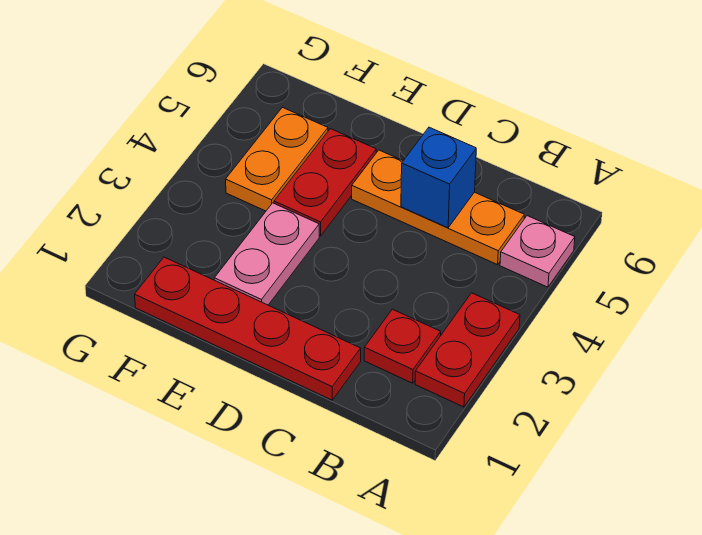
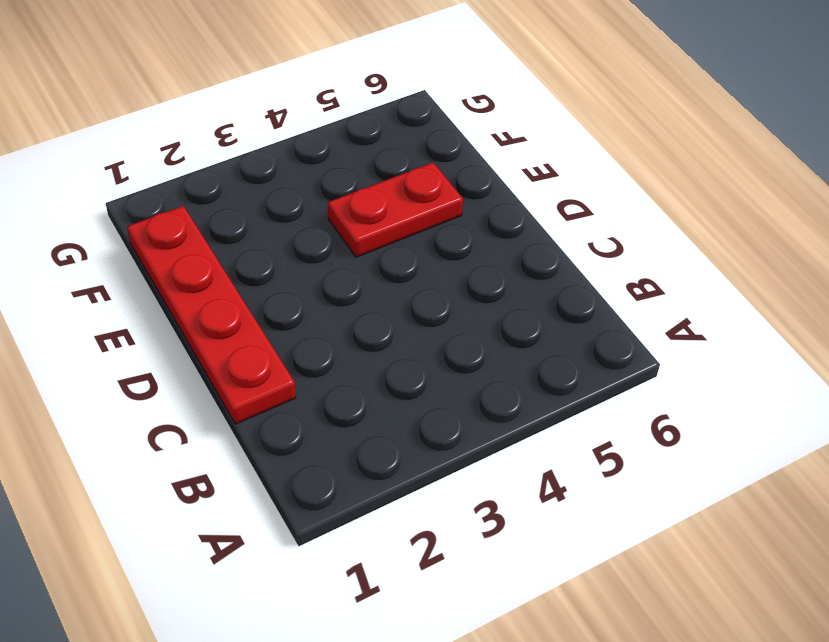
none -> red plate A2:A3 level 1
none -> pink plate A5 level 1

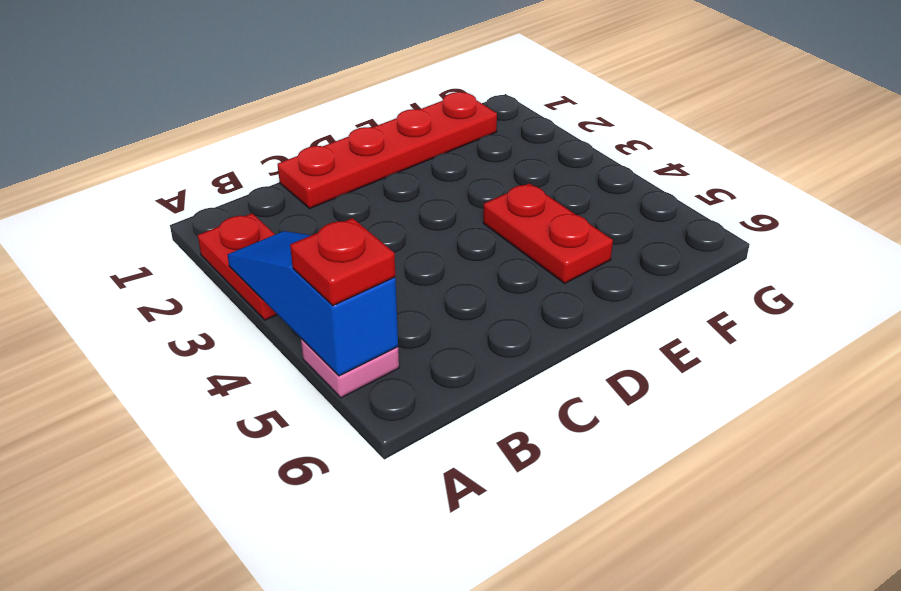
blue slope A3:A5 level 2 top 5 -> none
red plate A5 level 3 -> red plate B2 level 1
none -> orange plate B5:D5 level 1
none -> pink plate E2:E3 level 1

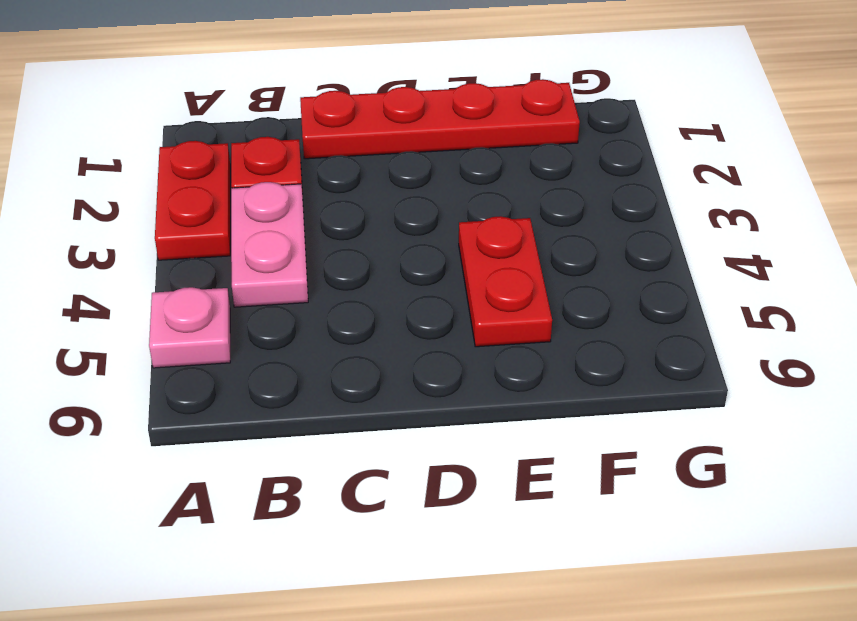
pink plate B3:B4 level 1 -> pink plate E2:E3 level 1
none -> orange plate B5:D5 level 1
none -> orange plate F4:F5 level 1

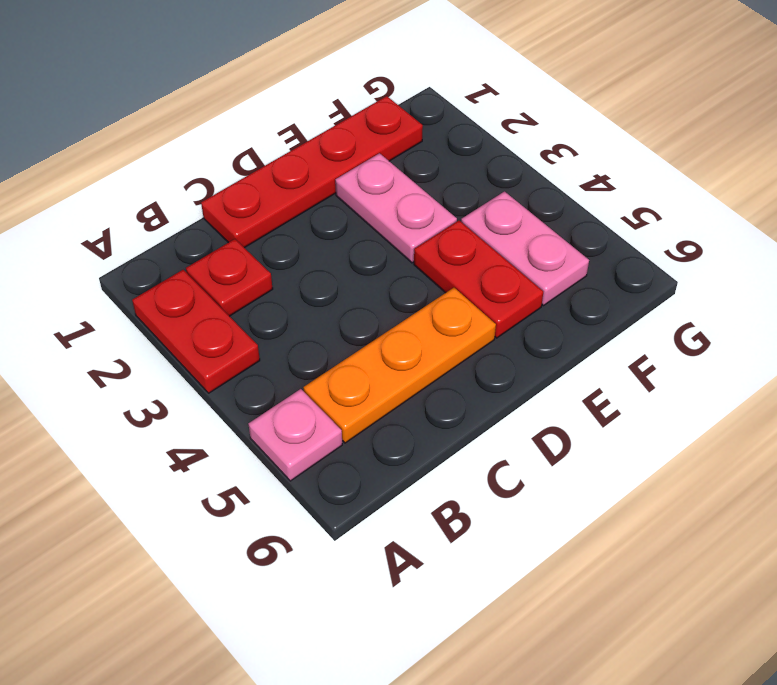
pink plate F4:F5 level 1 -> orange plate F4:F5 level 1
none -> blue brick C5 level 2

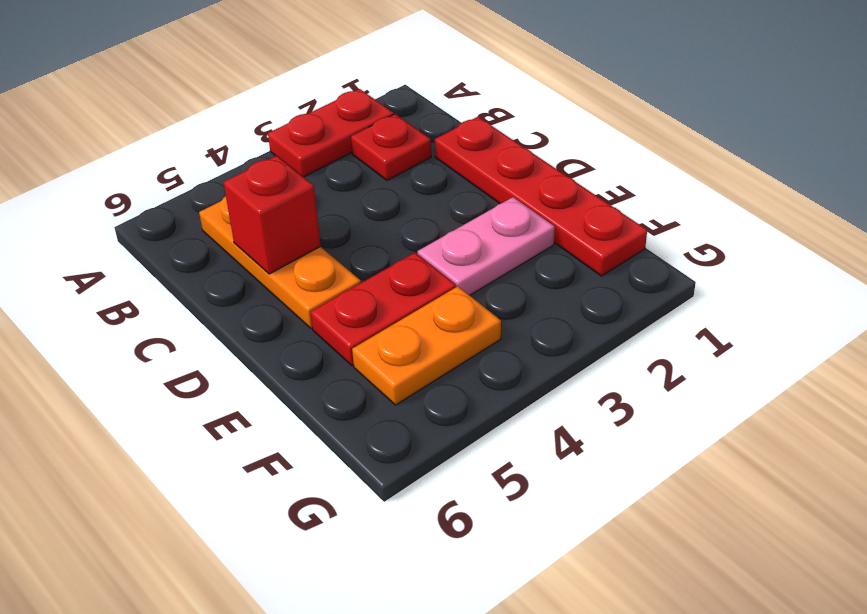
red brick C5 level 2 -> blue brick C5 level 2
none -> pink plate A5 level 1

